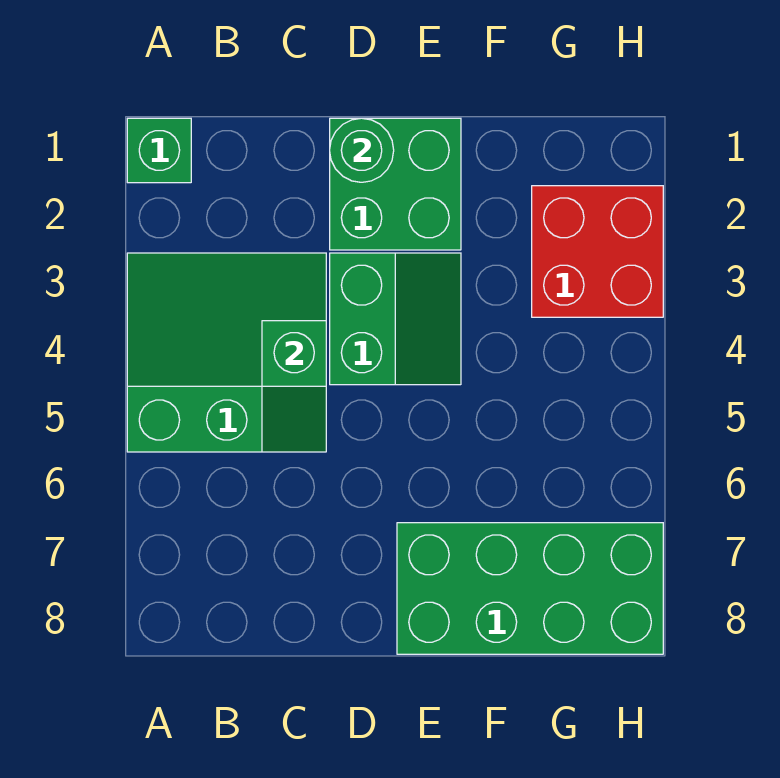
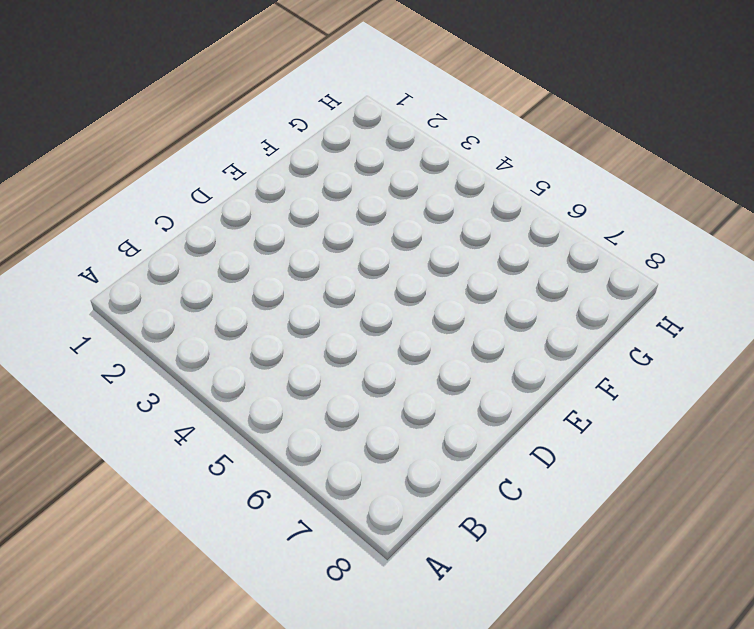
none -> green brick A1 level 1
none -> green slope A3:C5 level 1 top 5

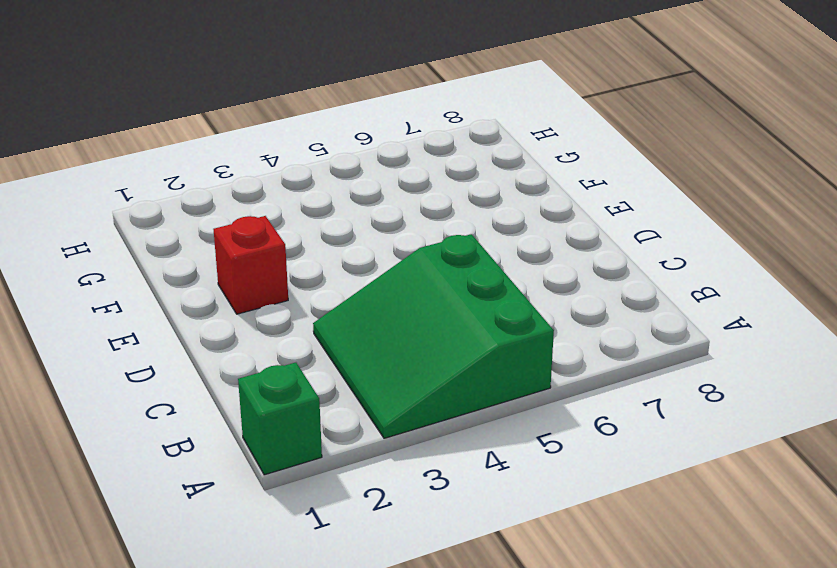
red brick E2 level 1 -> green brick D1:E2 level 1
none -> green slope D3:E4 level 1 top D
none -> green brick E7:H8 level 1

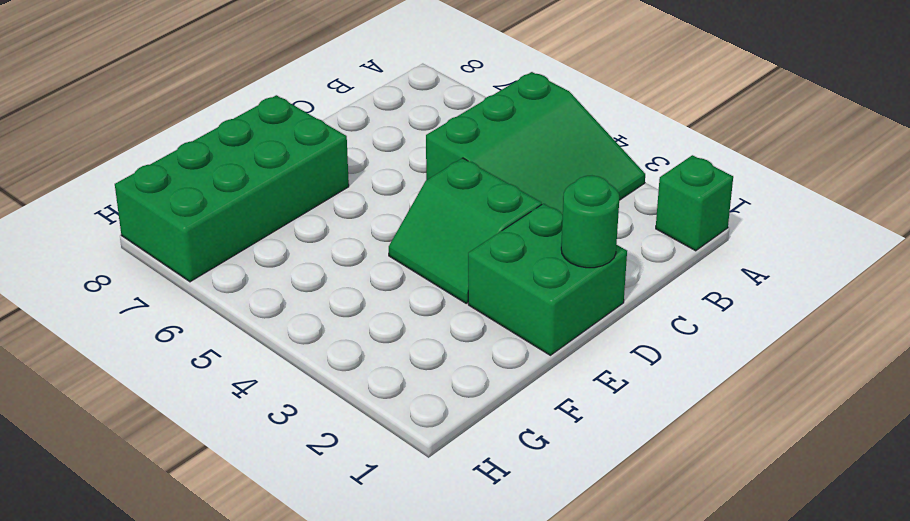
none -> red brick G2:H3 level 1
none -> green slope C4:C5 level 2 top 4

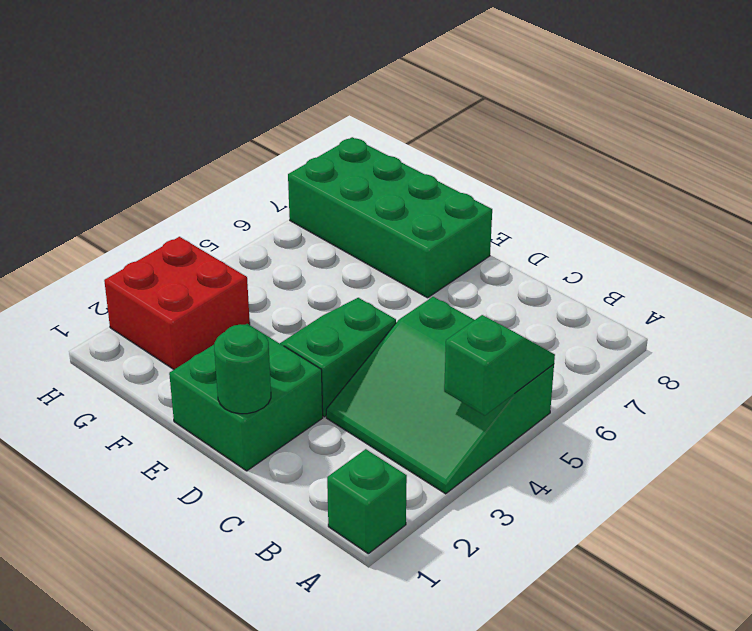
green slope A4:A5 level 2 top 4 -> green slope C4:C5 level 2 top 4

